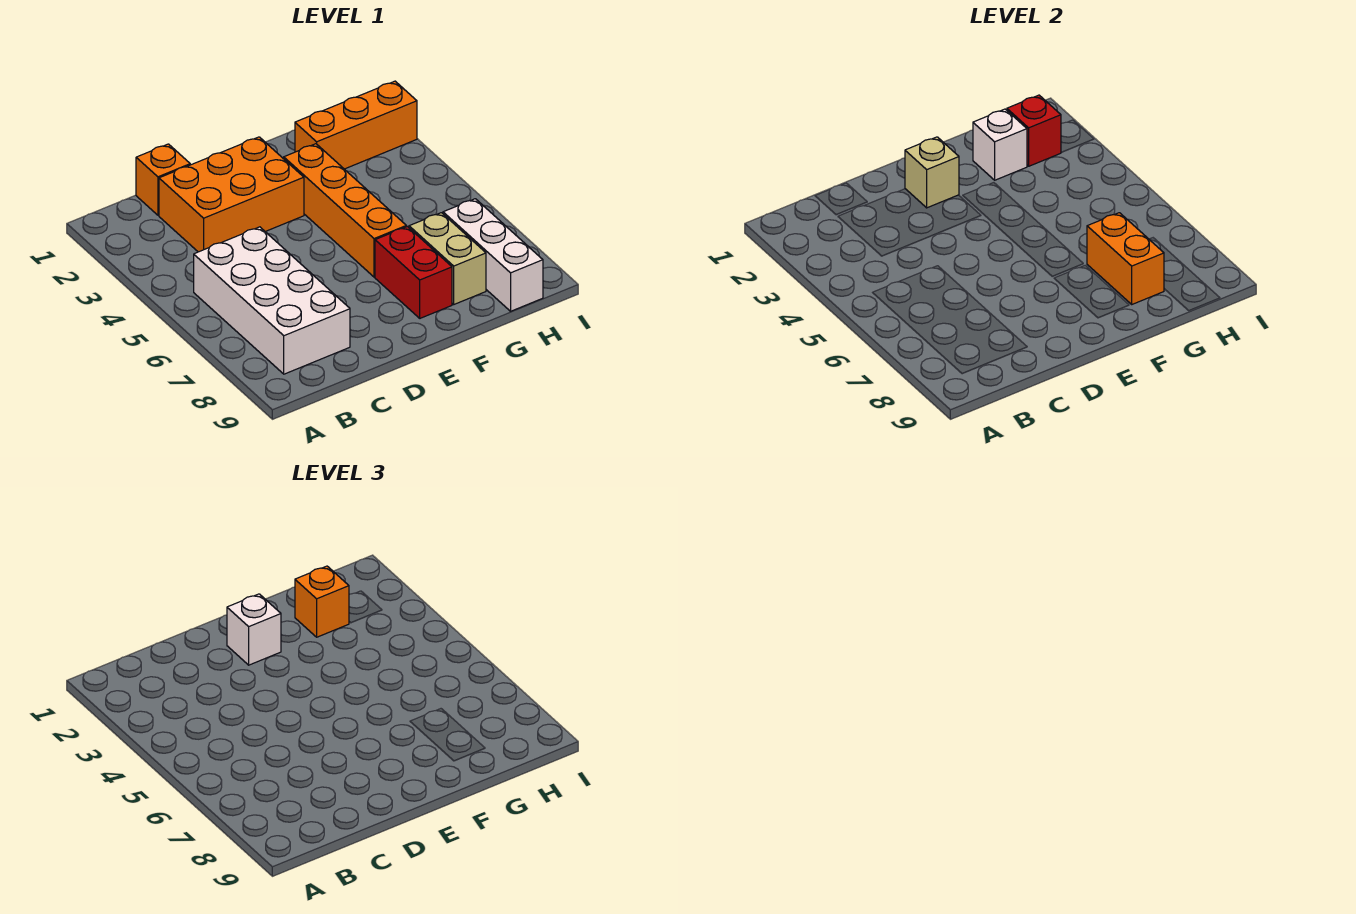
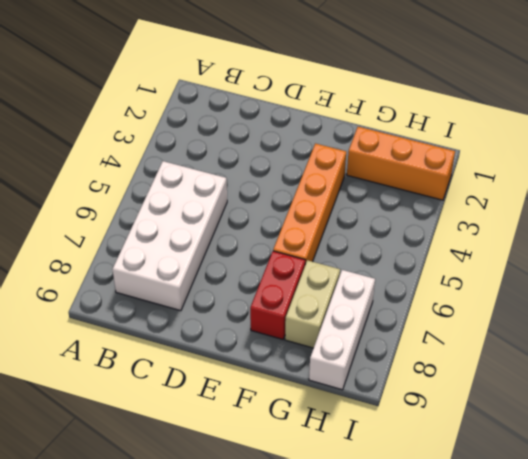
none -> orange brick C1 level 1
none -> orange brick C2:E3 level 1
none -> tan brick E2 level 2

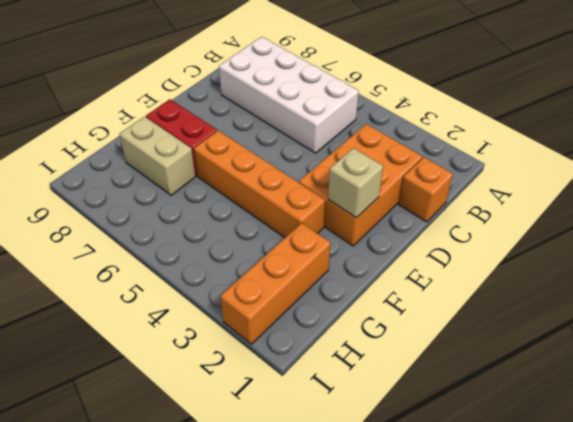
none -> white brick H7:H9 level 1
none -> white brick G2 level 2
none -> orange brick G7:G8 level 2

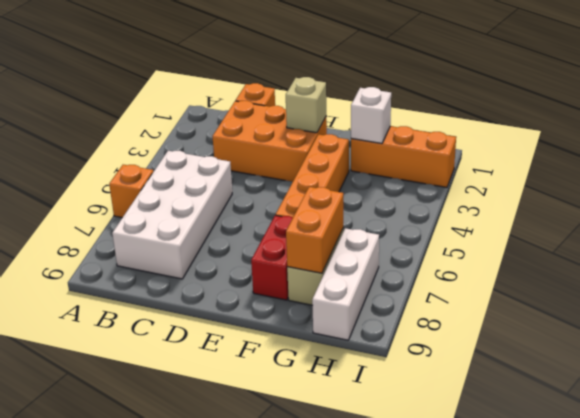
orange brick A6 level 1 -> orange brick G2 level 3
none -> red brick H2 level 2
none -> white brick E2 level 3

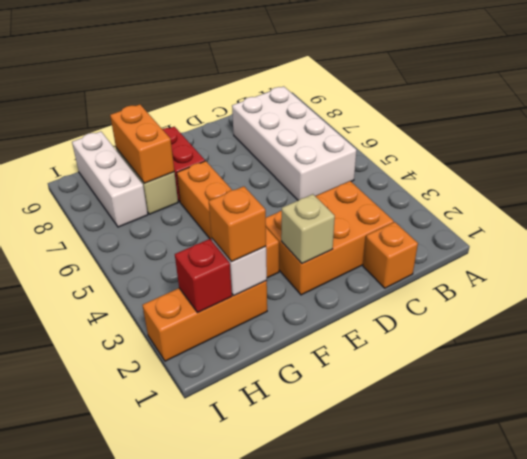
none -> white brick E2 level 3

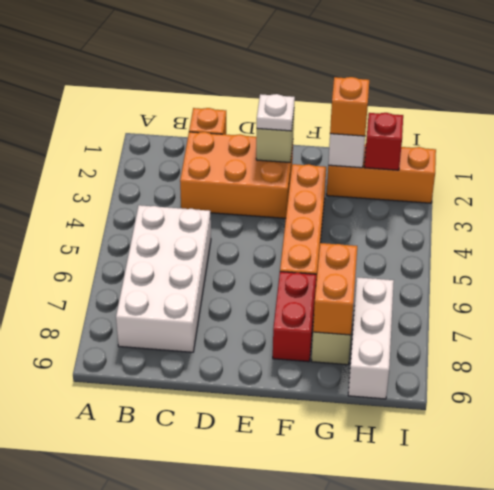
white plate E2 level 3 -> white brick E2 level 3

